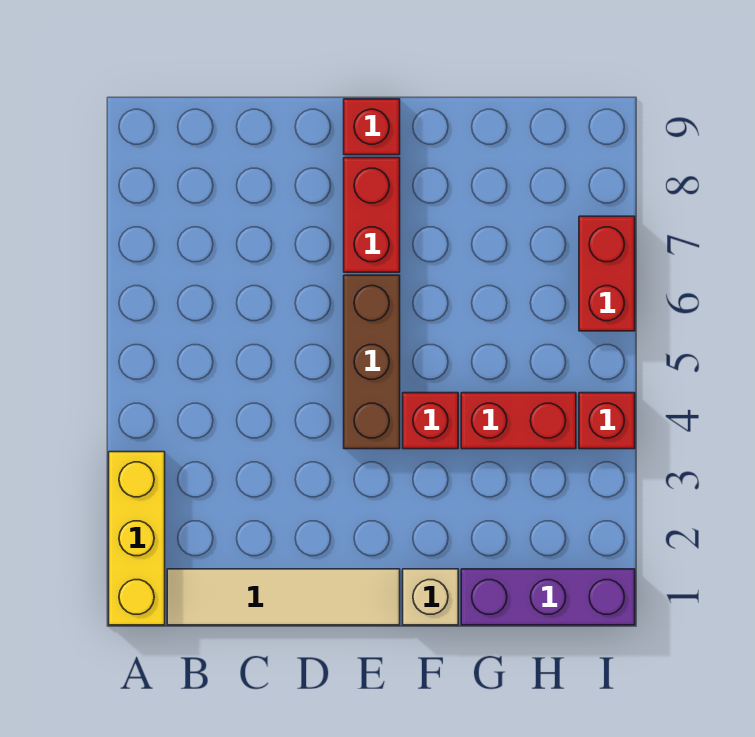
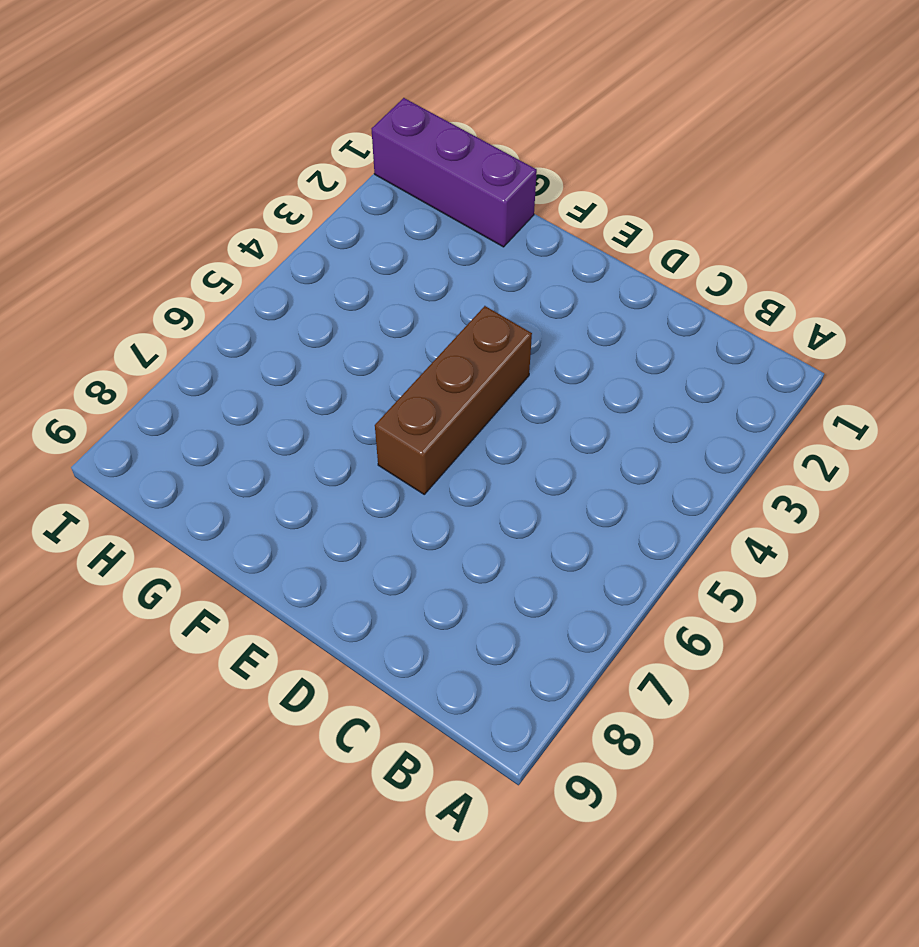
none -> yellow brick A1:A3 level 1
none -> tan tile B1:E1 level 1

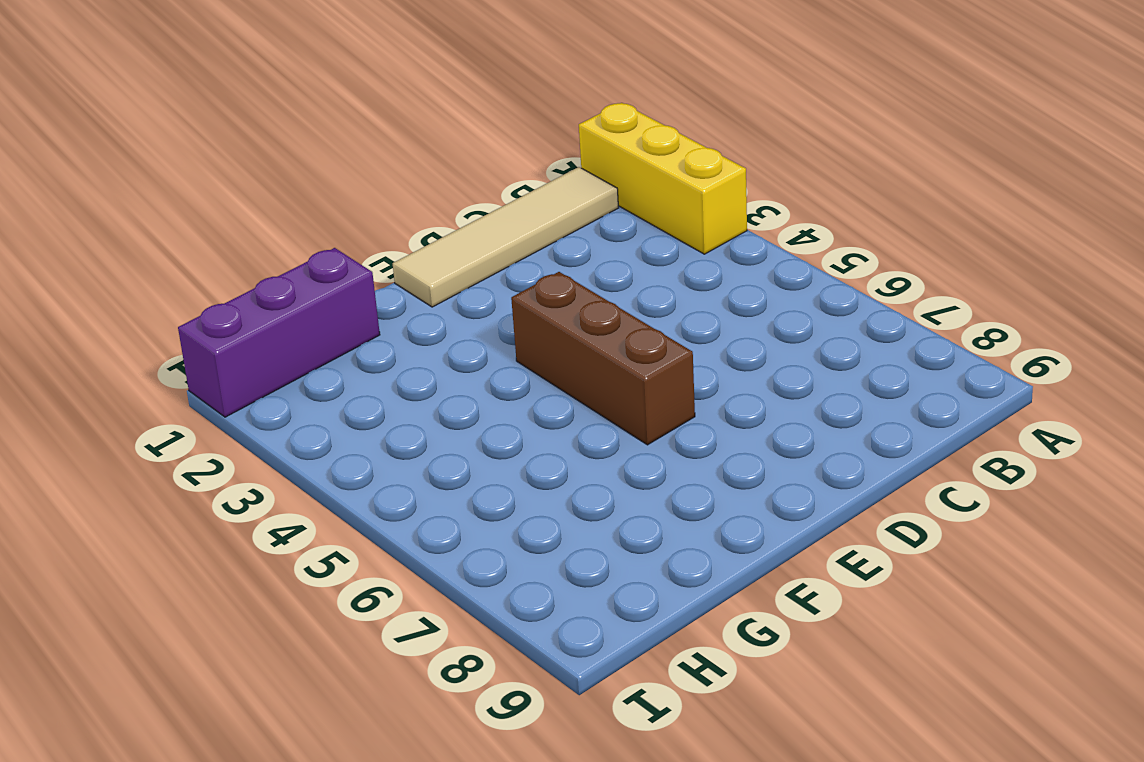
none -> red brick E7:E8 level 1
none -> red brick E9 level 1

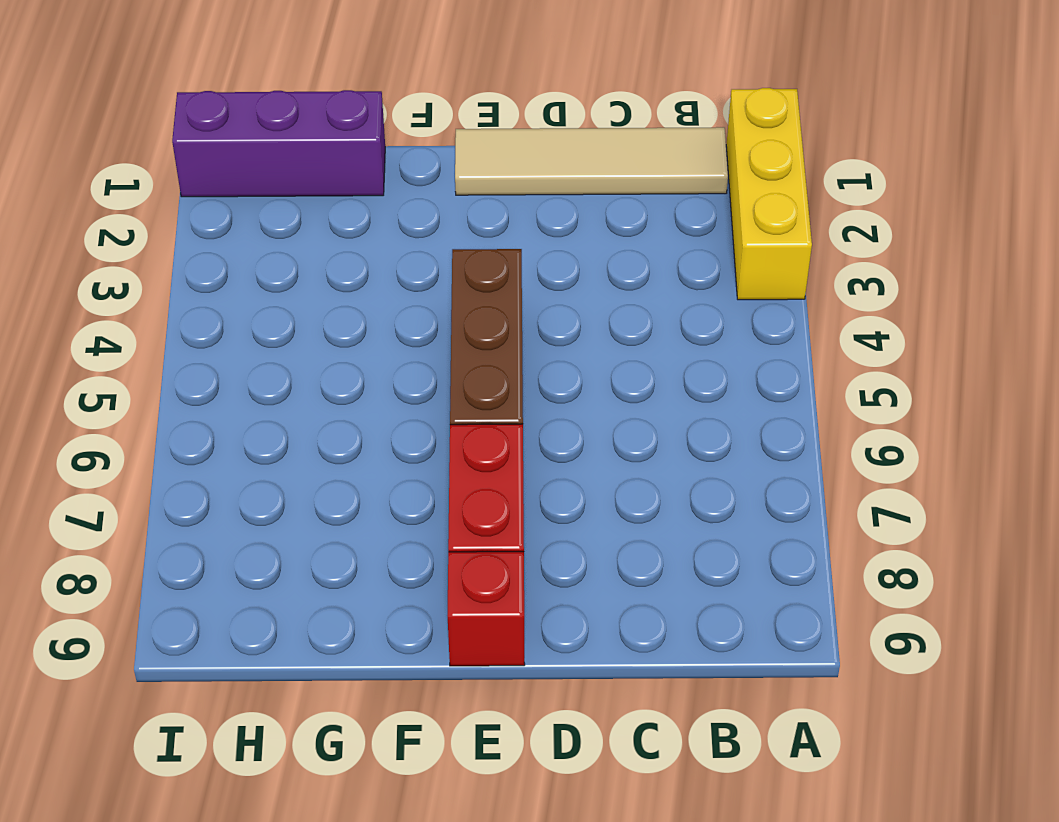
none -> tan brick F1 level 1
none -> red brick F4 level 1

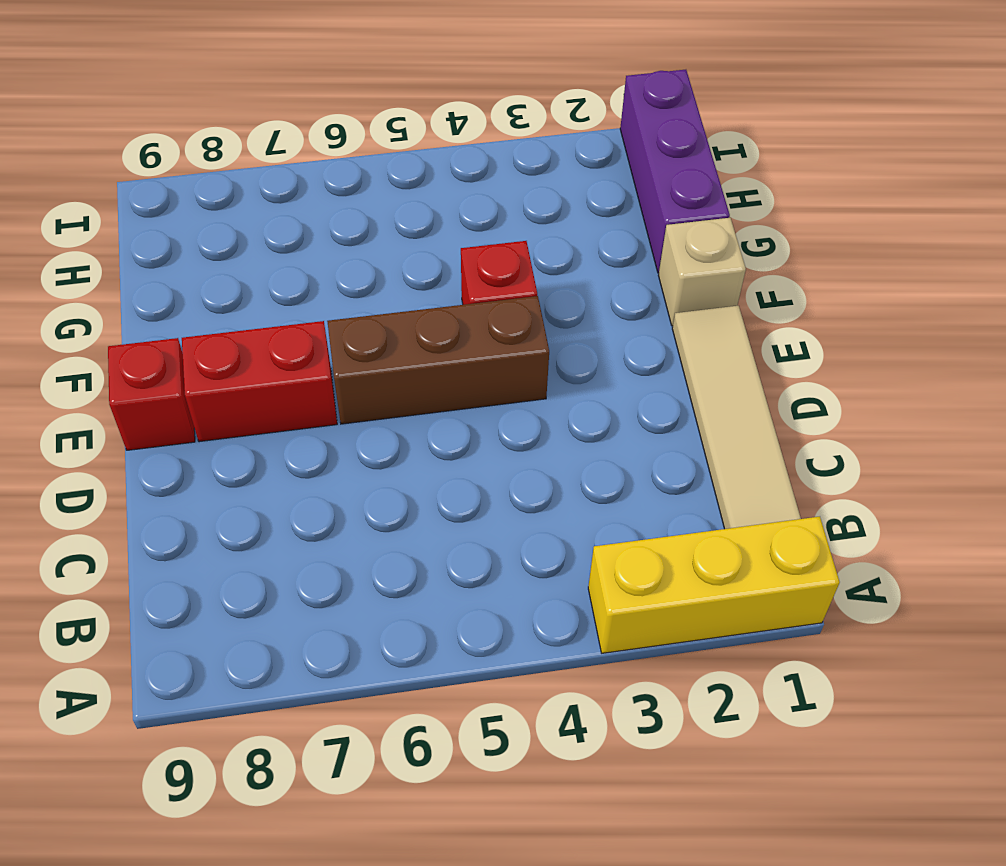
none -> red brick G4:H4 level 1
none -> red brick I4 level 1

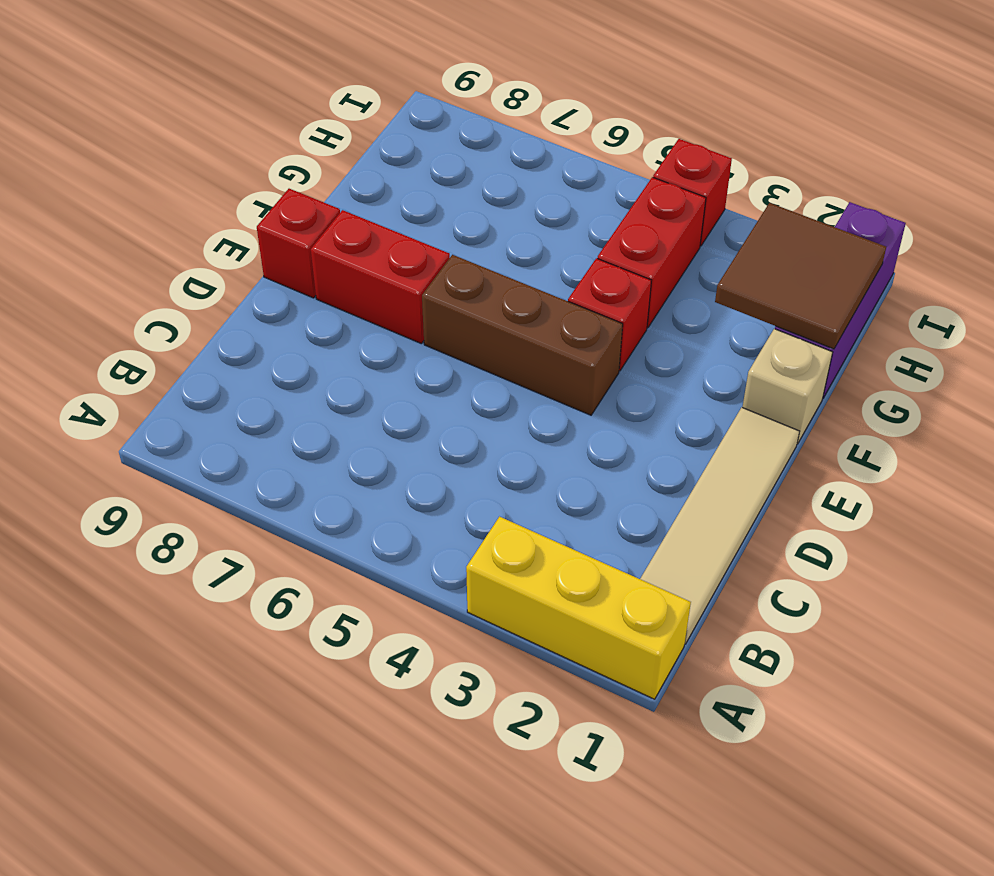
brown tile G1:H2 level 2 -> none
none -> red brick I6:I7 level 1

